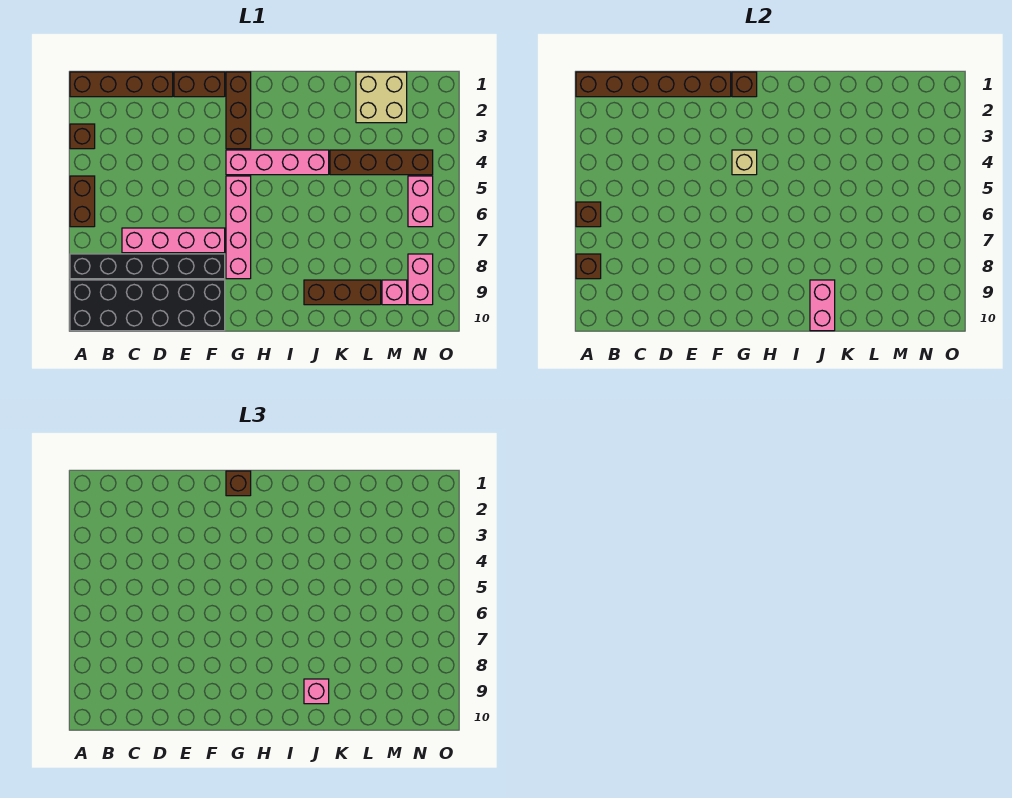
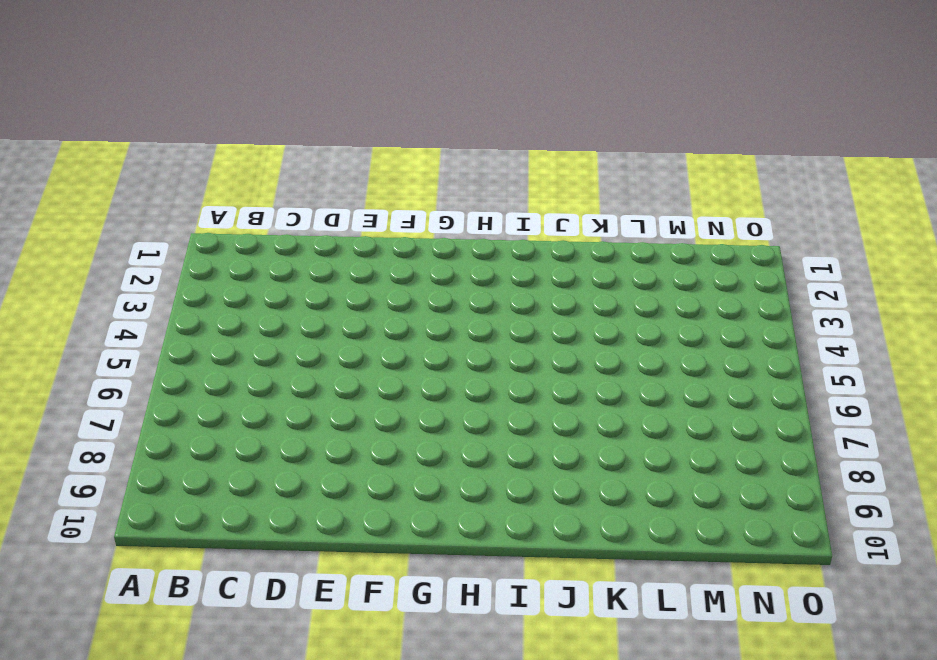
none -> brown brick A1:D1 level 1
none -> brown brick A3 level 1
none -> brown brick A5:A6 level 1

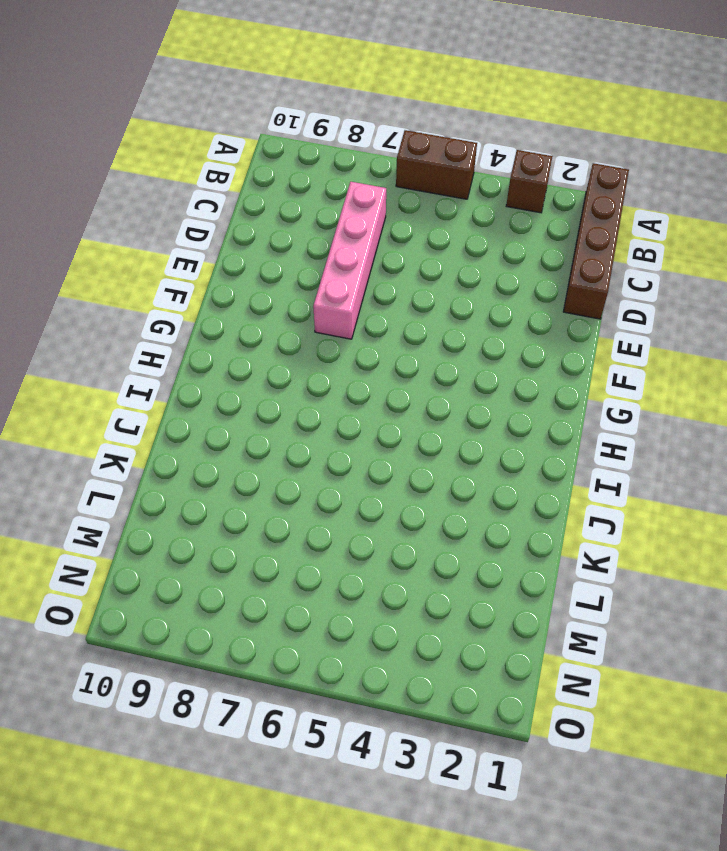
none -> black brick A8:F8 level 1
none -> black brick A9:F10 level 1
none -> brown brick E1:F1 level 1

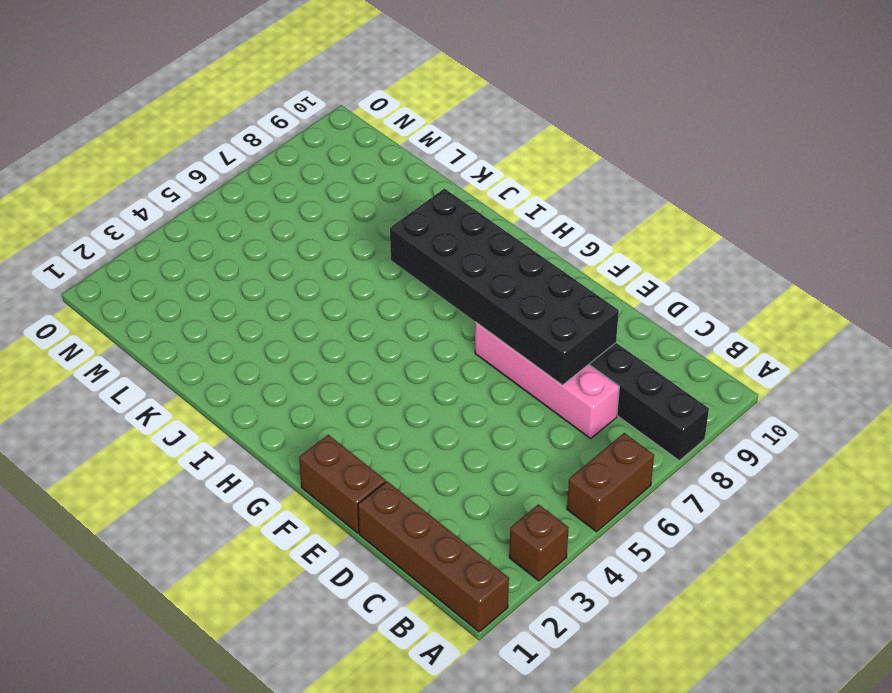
black brick D7:I8 level 2 -> black brick A9:F10 level 1
none -> brown brick G1:G3 level 1
none -> pink brick G4:J4 level 1
none -> pink brick G5:G8 level 1

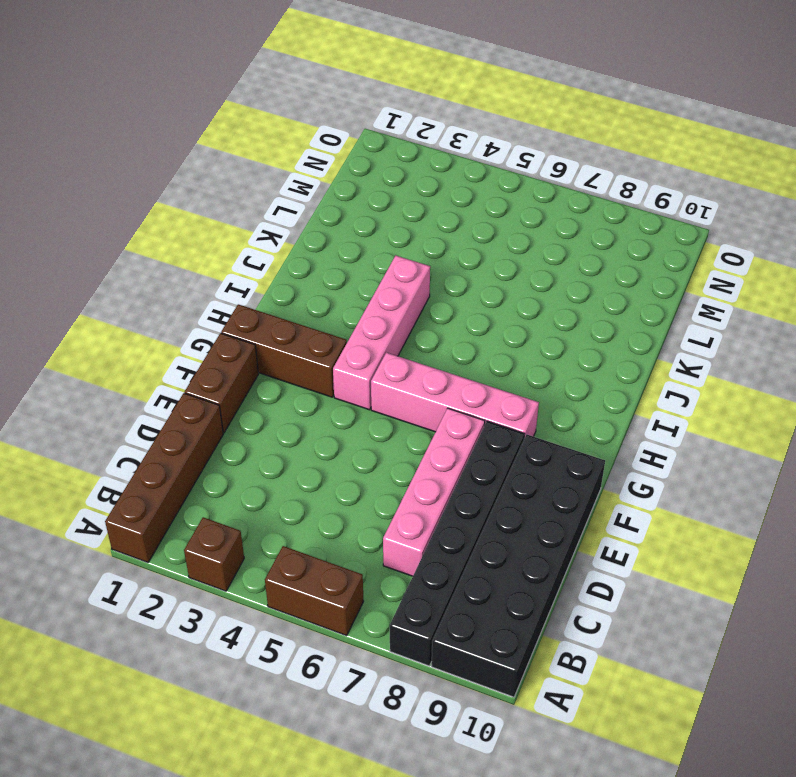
none -> brown brick J9:L9 level 1
none -> brown brick K4:N4 level 1
none -> tan brick L1:M2 level 1

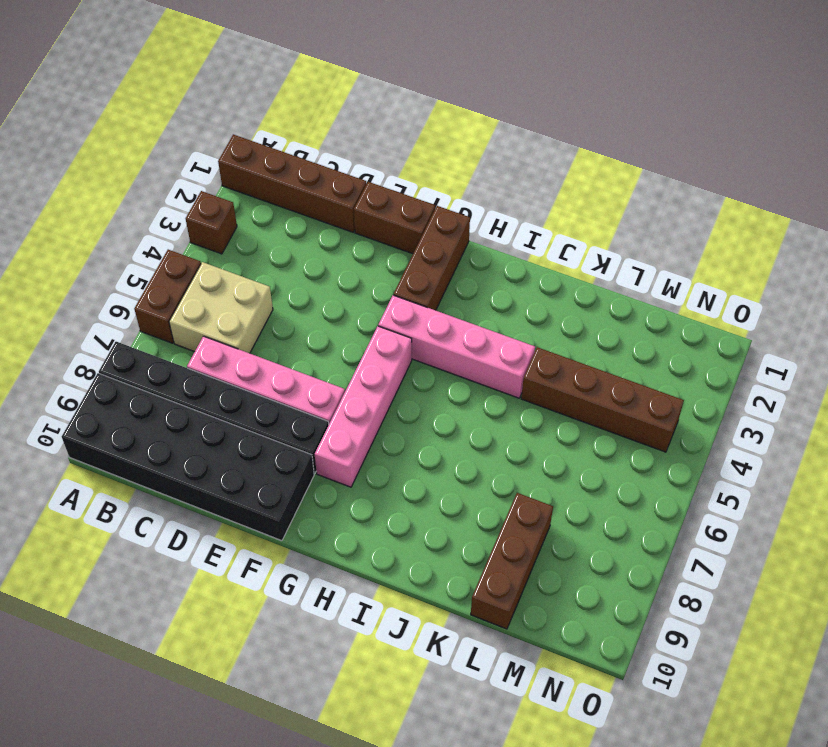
tan brick B5:C6 level 1 -> tan brick L1:M2 level 1
brown brick L8:L10 level 1 -> brown brick J9:L9 level 1
none -> pink brick M9 level 1
none -> pink brick N5:N6 level 1
none -> pink brick N8:N9 level 1

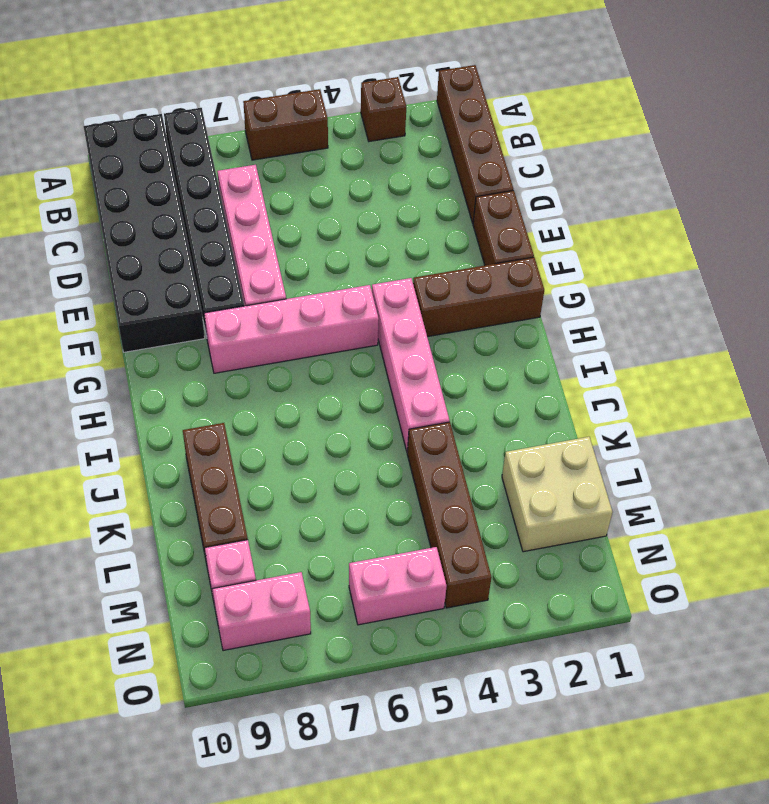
none -> brown brick A1:F1 level 2
none -> brown brick A6 level 2
none -> brown brick A8 level 2

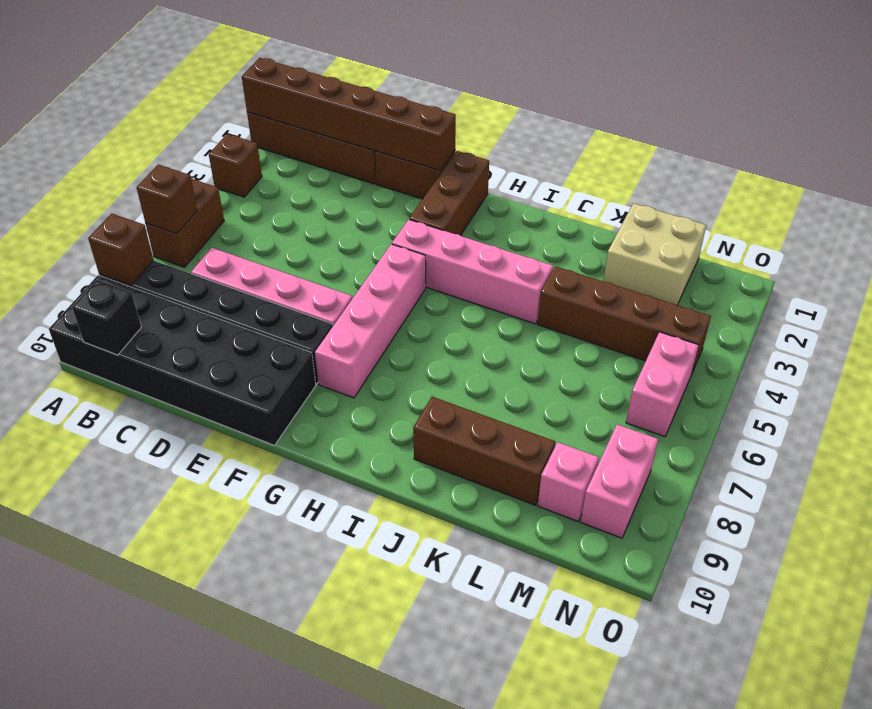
black brick B10 level 2 -> none
none -> brown brick G1 level 2
none -> tan brick G4 level 2
none -> pink brick J9:J10 level 2

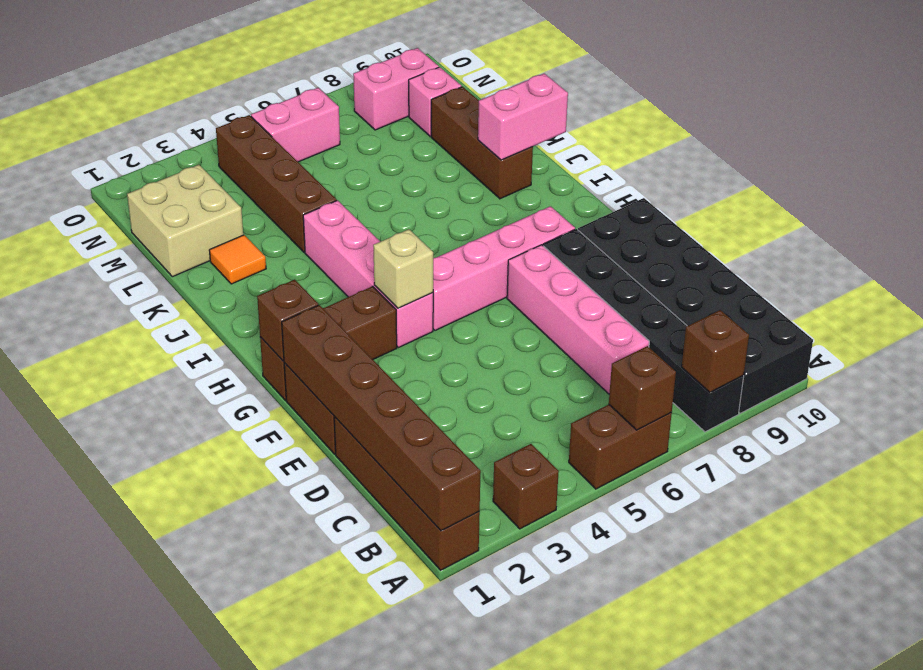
orange tile K2 level 1 -> none
none -> brown brick G1 level 3
none -> pink brick J9 level 3

